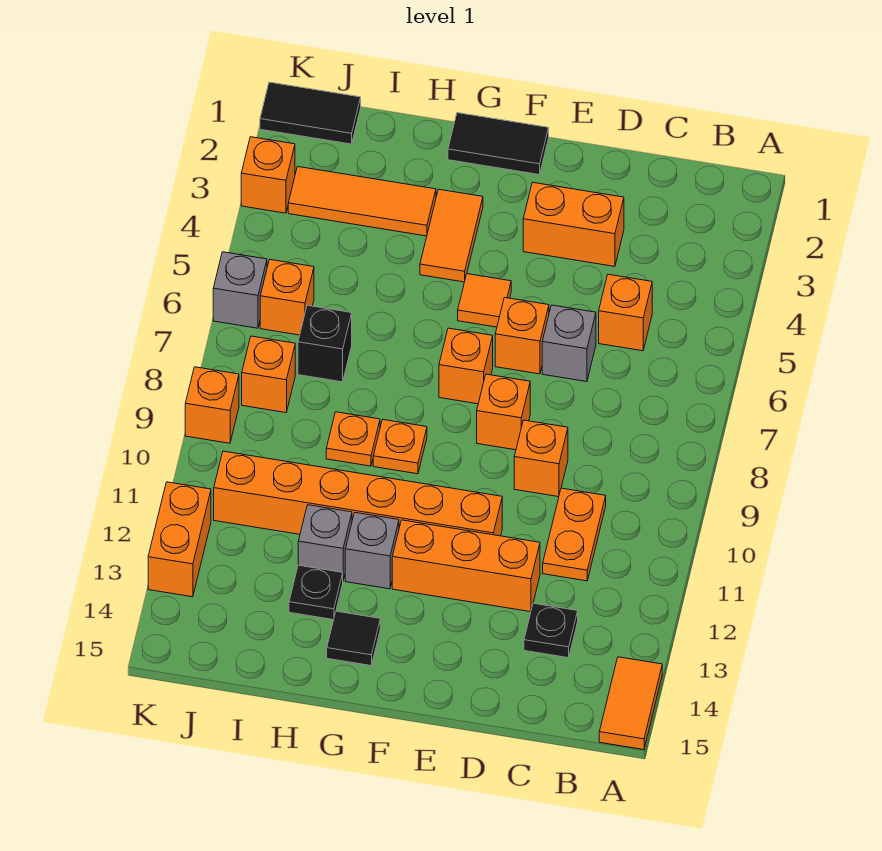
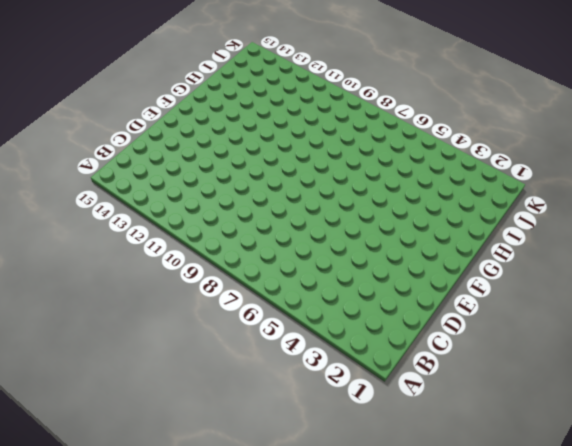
none -> orange tile A14:A15 level 1
none -> orange brick C5 level 1
none -> orange plate C10:C11 level 1
none -> black plate C13 level 1

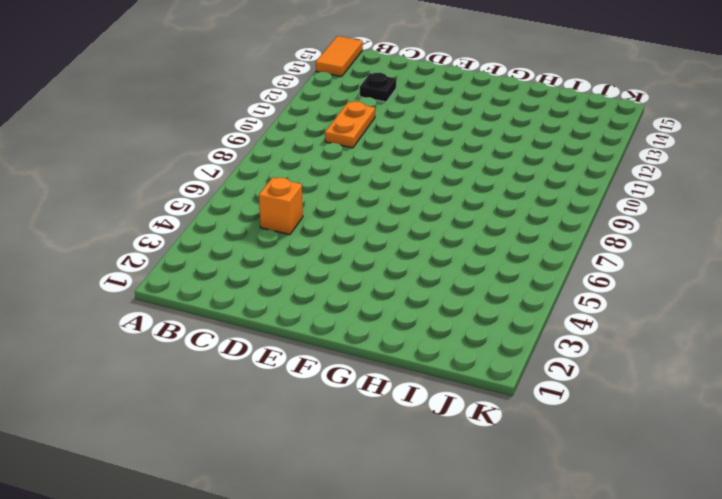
none -> orange brick D3:E3 level 1
none -> grey brick D6 level 1
none -> orange brick D9 level 1
none -> orange brick D12:F12 level 1

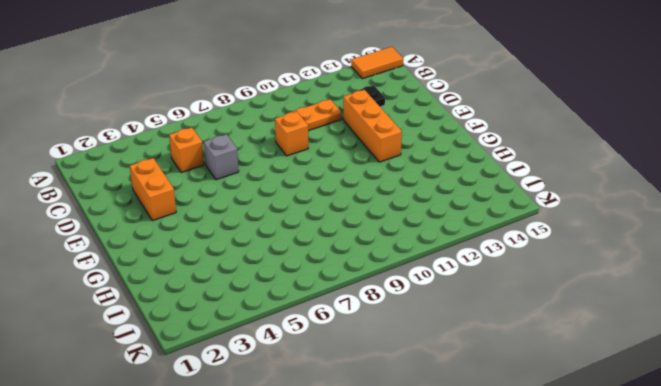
none -> orange brick E6 level 1
none -> orange brick E8 level 1
none -> orange brick E11:J11 level 1
none -> black tile F1:G1 level 1

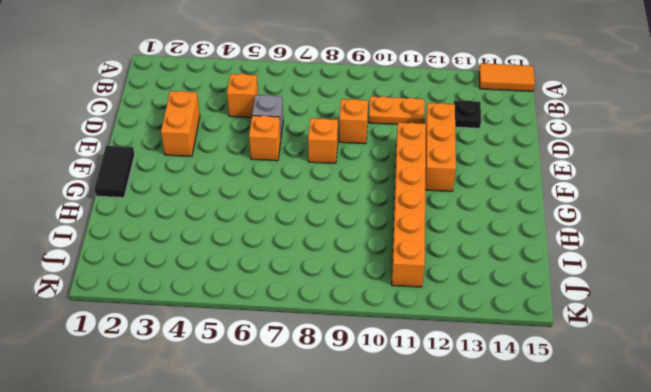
none -> orange tile F5 level 1
none -> orange brick F7 level 1
none -> orange tile G3:G4 level 1
none -> orange plate G9 level 1

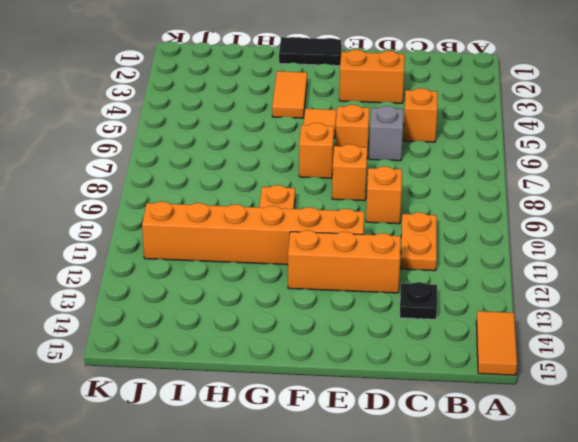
none -> grey brick G12 level 1
none -> black tile G14 level 1
none -> orange tile H3:J3 level 1
none -> orange plate H9 level 1

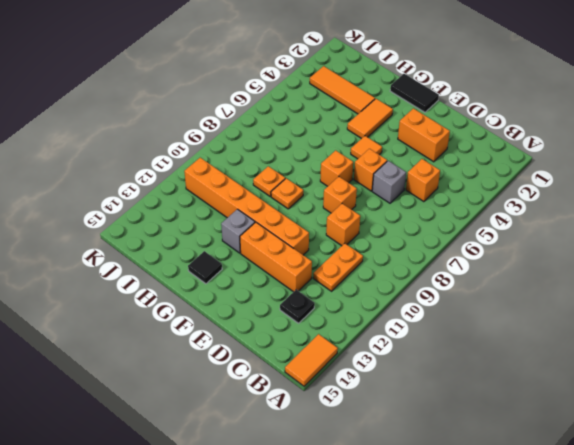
none -> grey brick H12 level 1
none -> black plate H13 level 1
none -> black brick I7 level 1
none -> black tile J1:K1 level 1

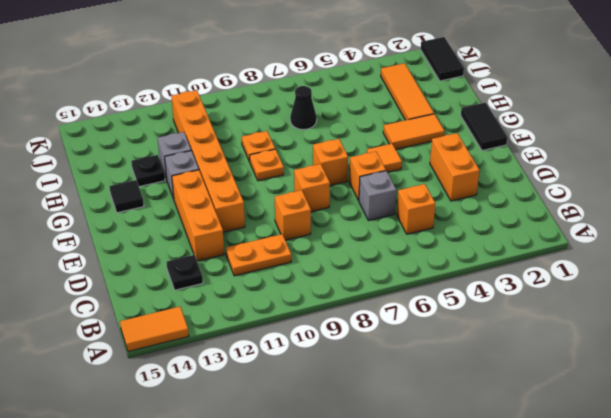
black cone I7 level 1 -> black brick I7 level 1
none -> orange brick J6 level 1
none -> orange brick J8 level 1
none -> orange brick K3 level 1
none -> grey brick K6 level 1

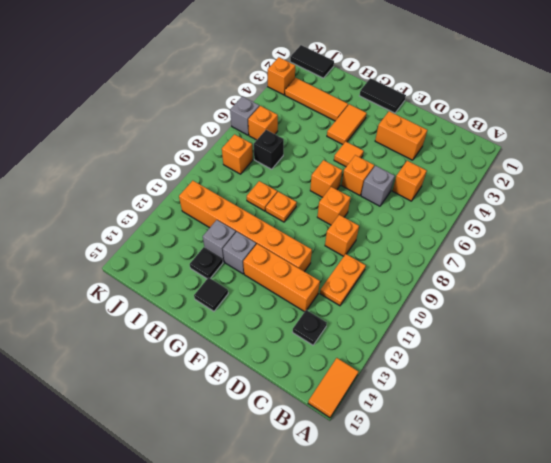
none -> orange brick K9 level 1
none -> orange brick K12:K13 level 1

